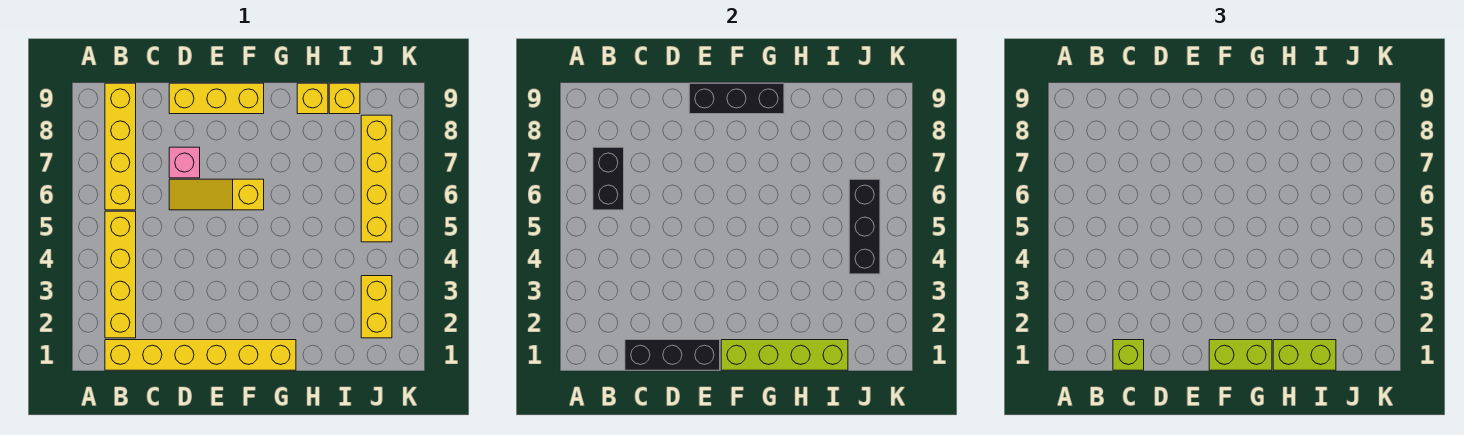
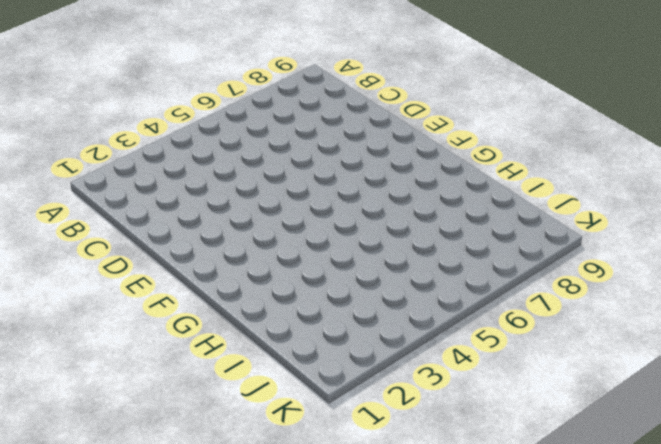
none -> yellow brick B1:G1 level 1
none -> yellow brick B2:B5 level 1
none -> yellow brick B6:B9 level 1

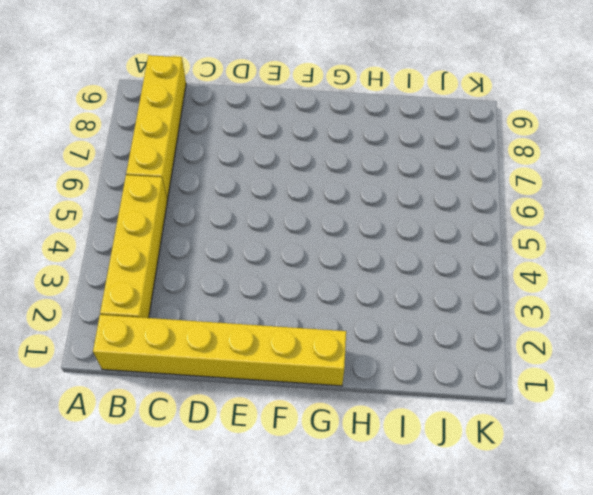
none -> yellow slope D6:F6 level 1 top F
none -> pink brick D7 level 1
none -> yellow brick D9:F9 level 1

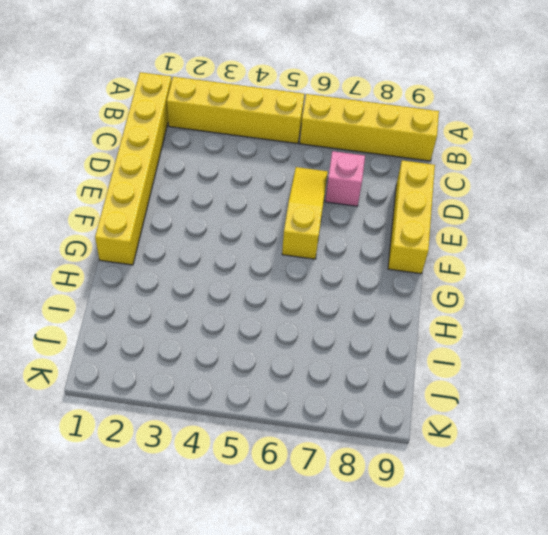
none -> yellow brick H9 level 1
none -> yellow brick I9 level 1
none -> yellow brick J2:J3 level 1

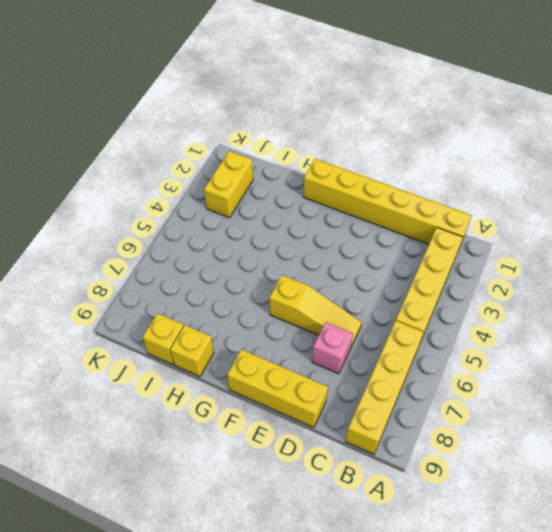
none -> yellow brick J5:J8 level 1
none -> black brick B6:B7 level 2
none -> black brick C1:E1 level 2

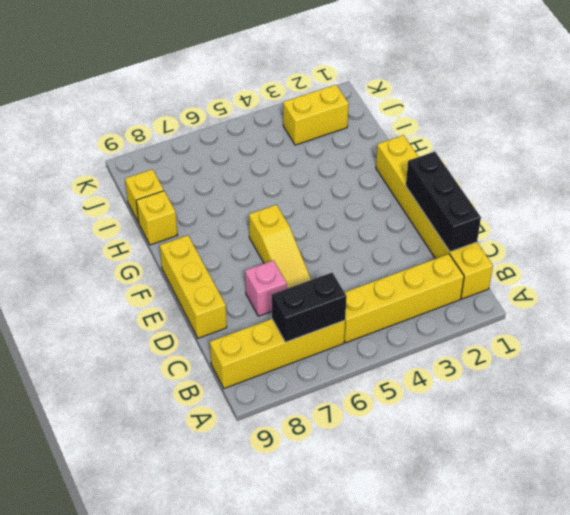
none -> yellow brick J5:J8 level 1
none -> black brick E9:G9 level 2
none -> lime brick F1:I1 level 2

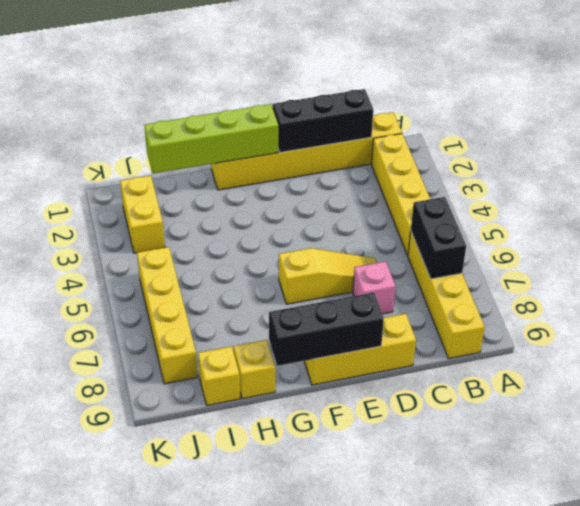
none -> black brick J4:J6 level 2
none -> lime brick C1 level 3
none -> lime brick F1:G1 level 3

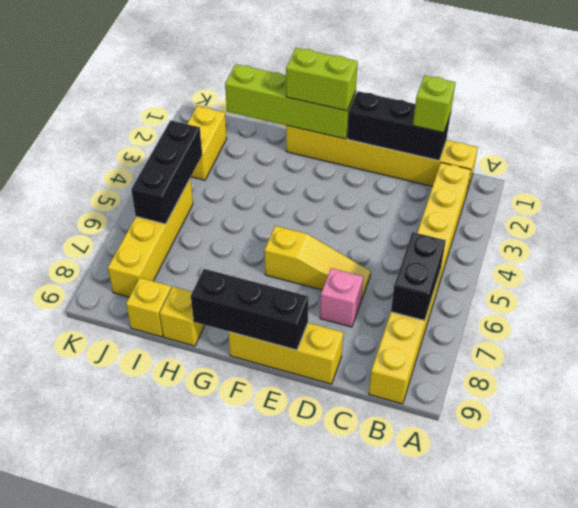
none -> lime brick H1:I1 level 3

